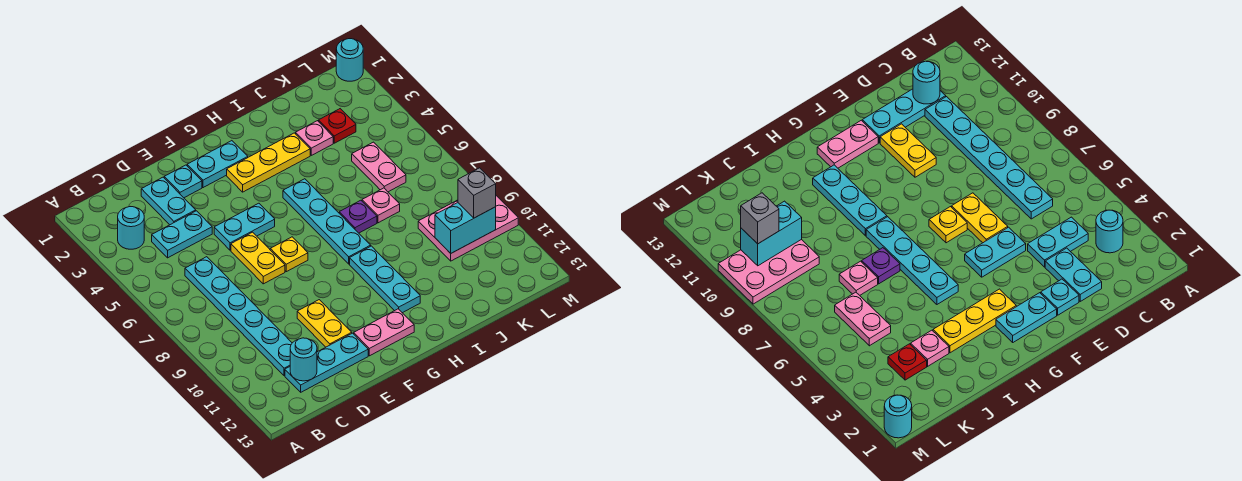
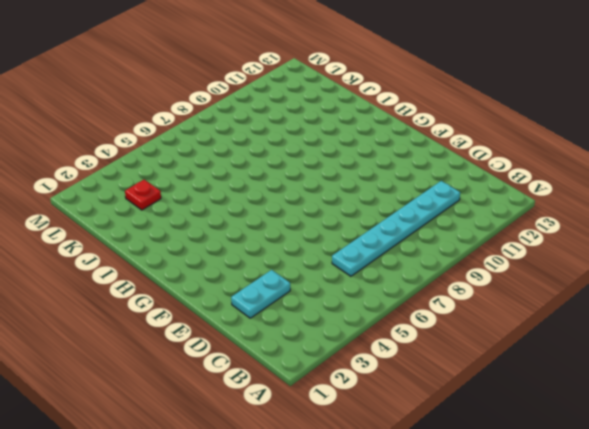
none -> cyan round brick B3 level 1
none -> cyan plate C4:D4 level 1
none -> cyan plate C12:E12 level 1

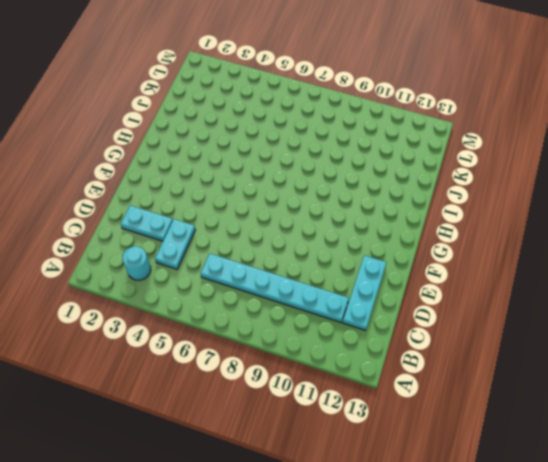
none -> cyan plate E2 level 1
none -> cyan plate E5:F5 level 1
none -> yellow plate E6:E7 level 1

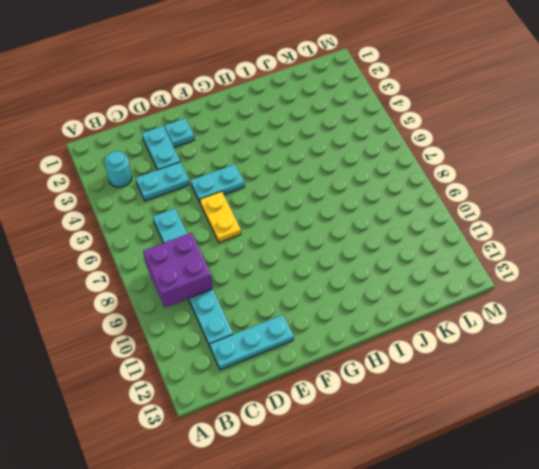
purple brick B8:C9 level 2 -> none
none -> yellow plate E10:E11 level 1
none -> cyan plate F2:G2 level 1
none -> yellow plate F7 level 1

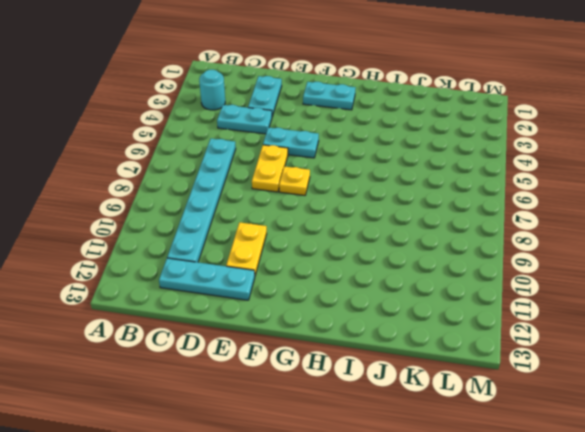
none -> cyan plate E2 level 1
none -> pink plate F12:G12 level 1
none -> yellow plate G3:I3 level 1

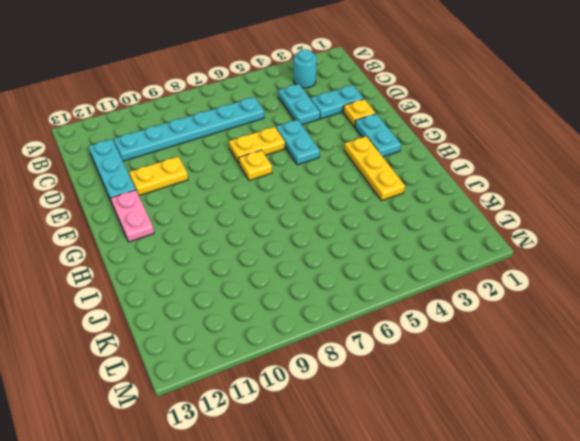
yellow plate E2 level 1 -> cyan plate E2 level 1
none -> cyan plate H5:H8 level 1
none -> cyan plate H9:H11 level 1
none -> purple plate I7 level 1

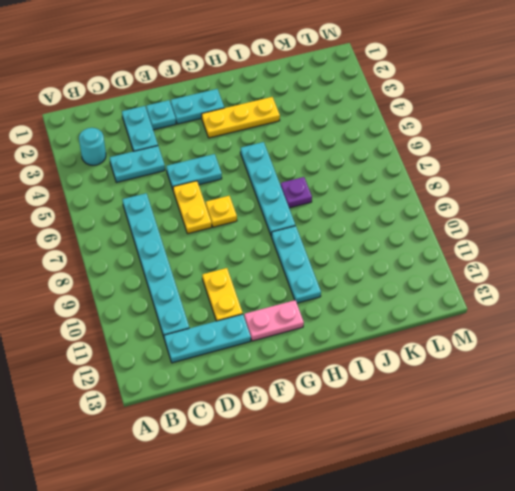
none -> pink plate J3 level 1
none -> pink plate J7 level 1
none -> red plate K3 level 1

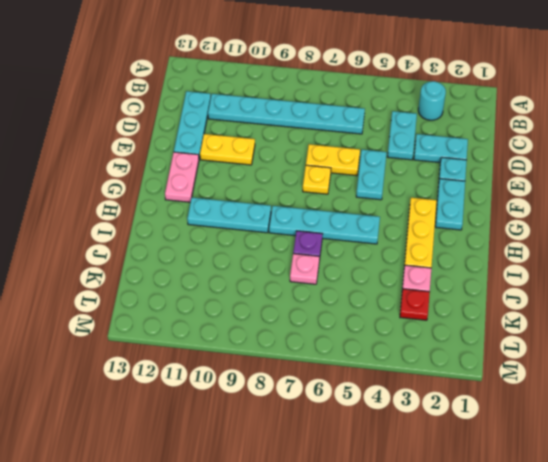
none -> pink plate K5:K6 level 1
none -> pink plate K9:M10 level 1
none -> cyan round brick M1 level 1

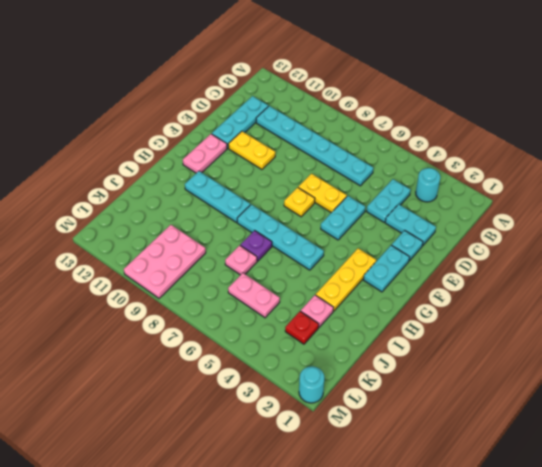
none -> cyan round brick C12 level 2
none -> cyan brick K10:L10 level 2
none -> grey brick L10 level 3

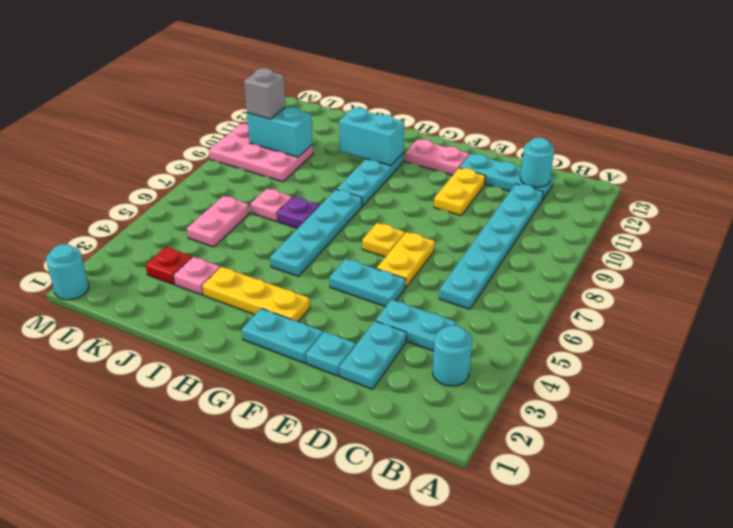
cyan brick H11:I11 level 2 -> none

